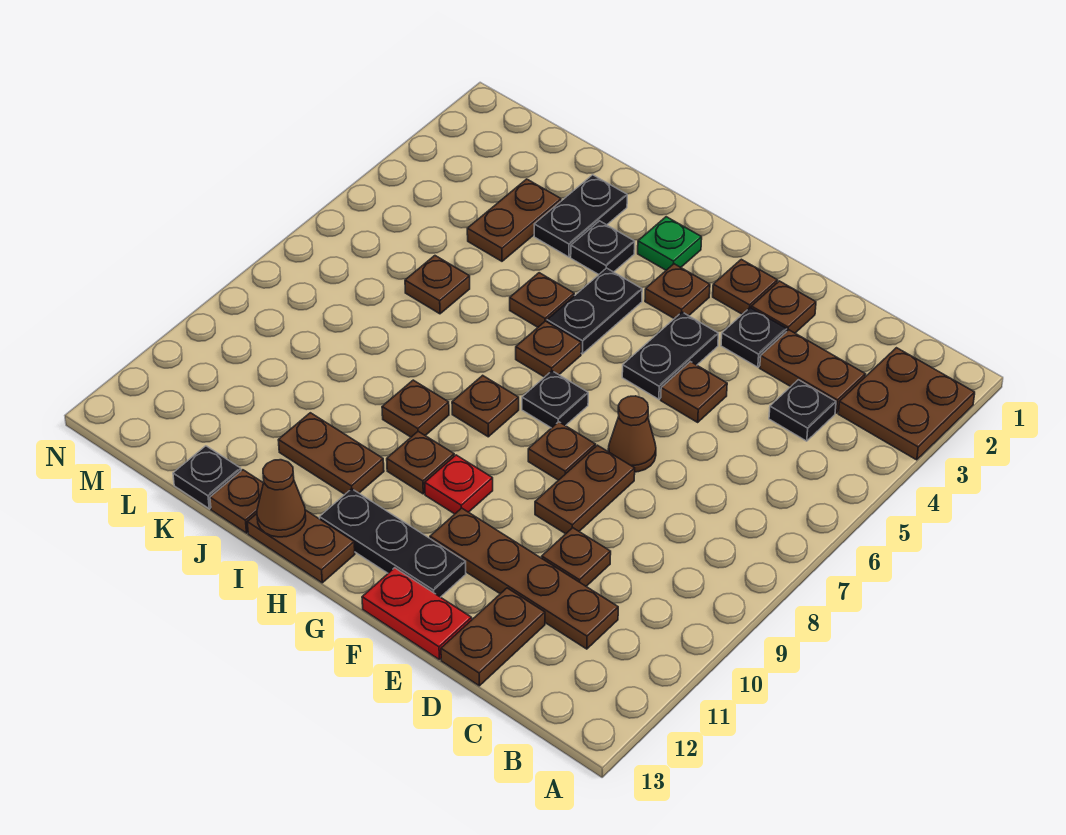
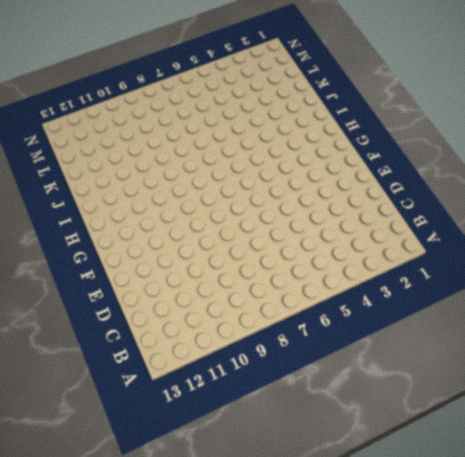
none -> brown plate A2:B3 level 1
none -> brown plate C3:D3 level 1
none -> black plate C4 level 1
none -> brown plate C11:F11 level 1

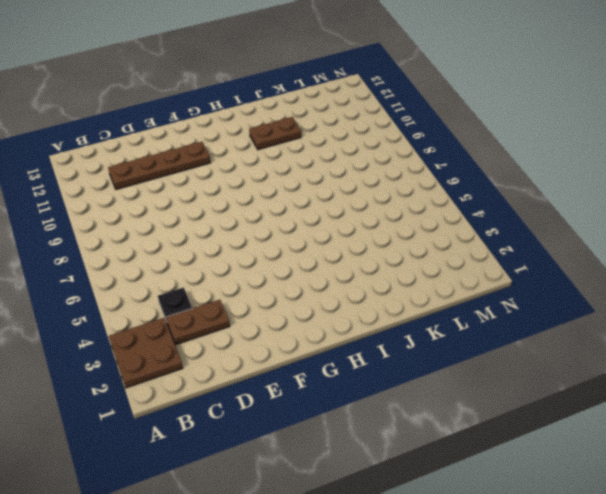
none -> brown plate D10 level 1
none -> brown plate D12:D13 level 1
none -> brown plate E2 level 1
none -> black plate E3 level 1

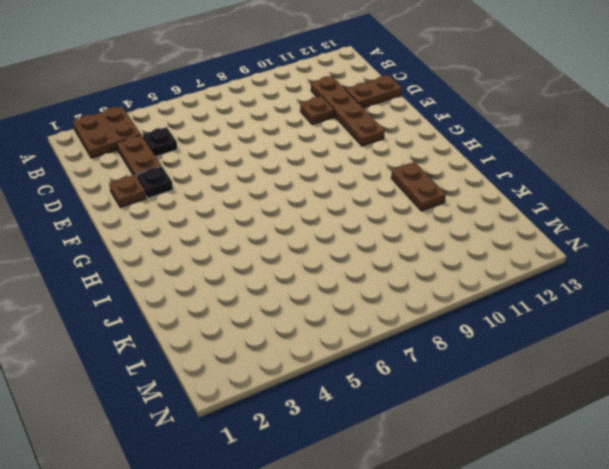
none -> brown plate E5 level 1
none -> brown cone E7 level 1
none -> brown plate E8:E9 level 1
none -> red plate E13:F13 level 1

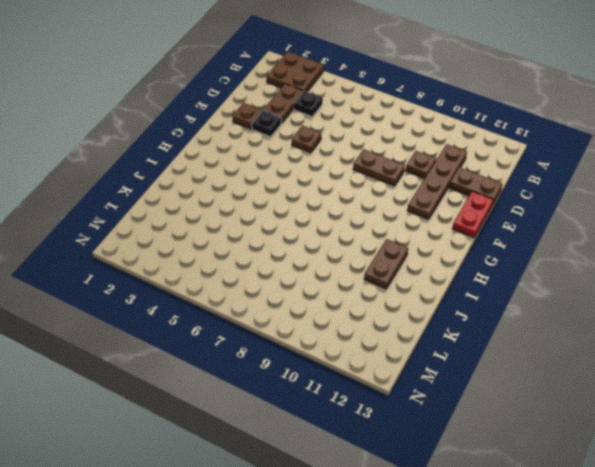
none -> brown cone E7 level 1
none -> brown plate F2 level 1
none -> black plate F4:F5 level 1
none -> brown plate F8 level 1

